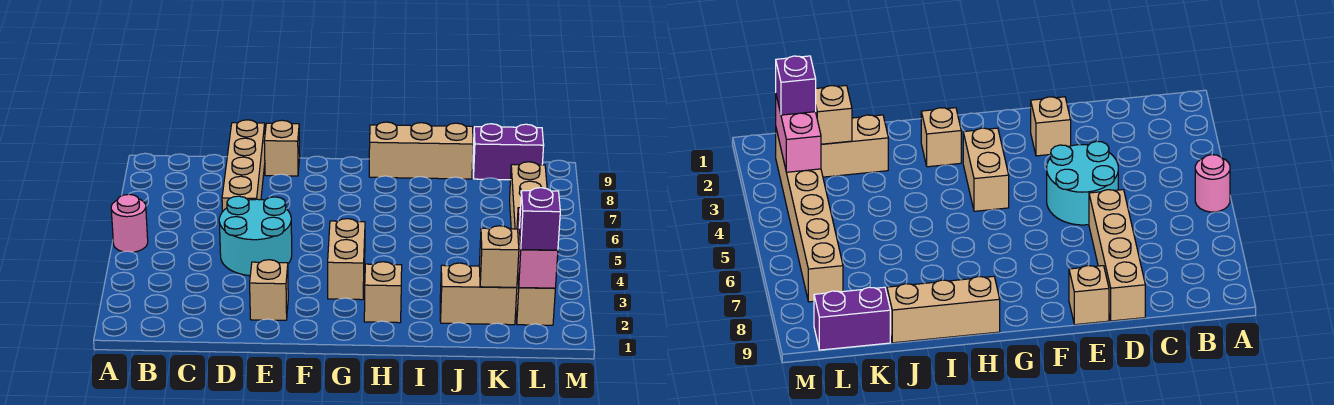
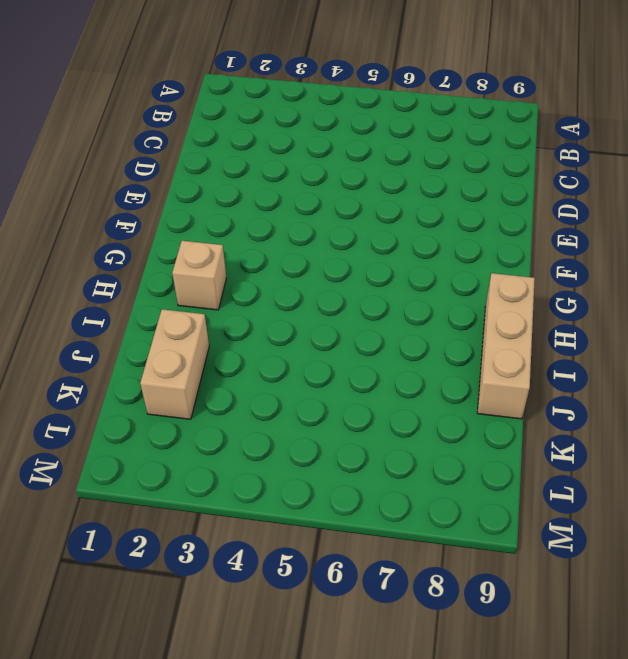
none -> pink round brick A5 level 1
none -> cyan round brick D4:E5 level 1
none -> tan brick D6:D9 level 1

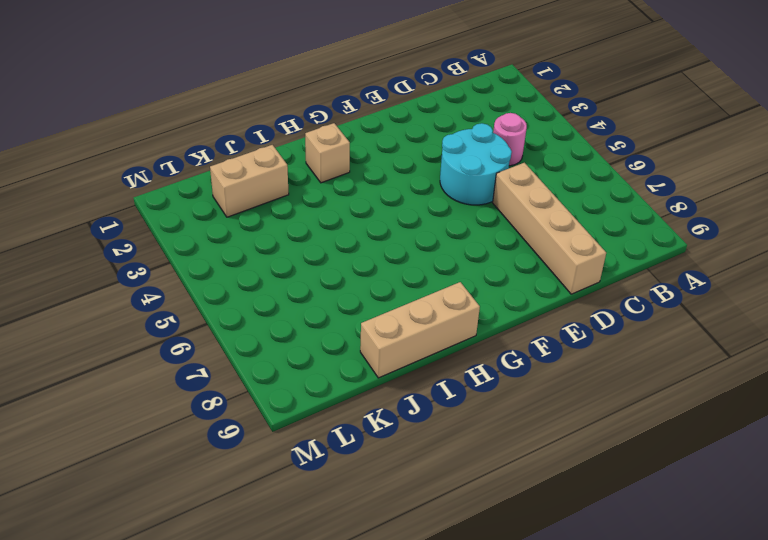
pink round brick C4 level 1 -> pink round brick A5 level 1
none -> tan brick E2 level 1
none -> tan brick E9 level 1
none -> tan brick G3:G4 level 1

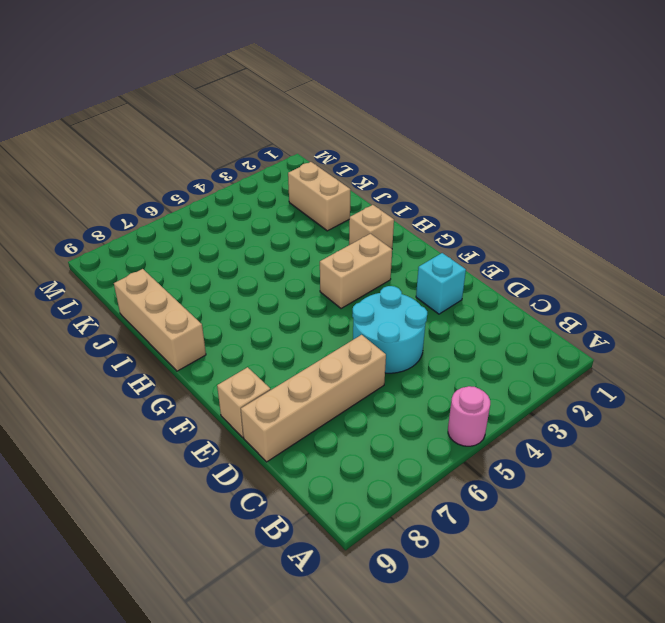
cyan brick E2 level 1 -> tan brick E2 level 1
none -> purple brick K9:L9 level 1
none -> tan brick L2:L7 level 1
none -> tan brick K2 level 2

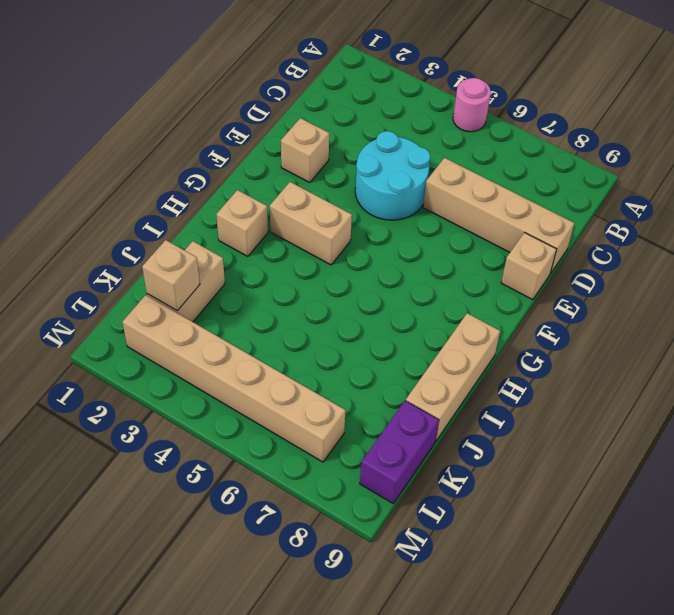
none -> pink brick L2:L3 level 2
none -> purple brick L2 level 3

